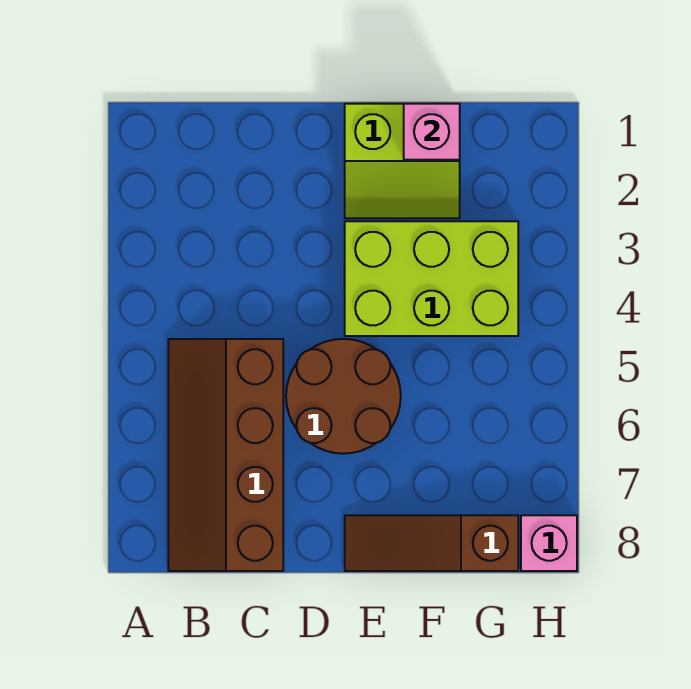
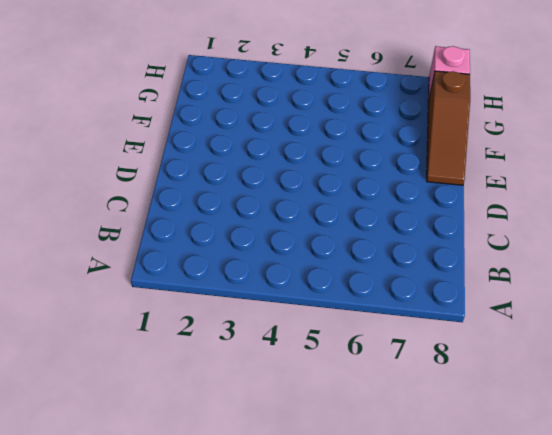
none -> brown slope B5:C8 level 1 top C
none -> brown round brick D5:E6 level 1

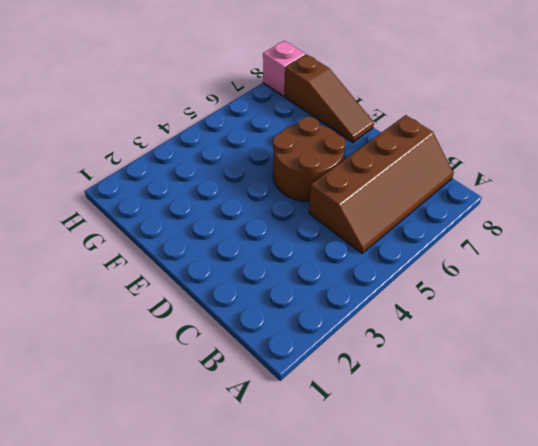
none -> lime slope E1:F2 level 1 top 1
none -> lime brick E3:G4 level 1

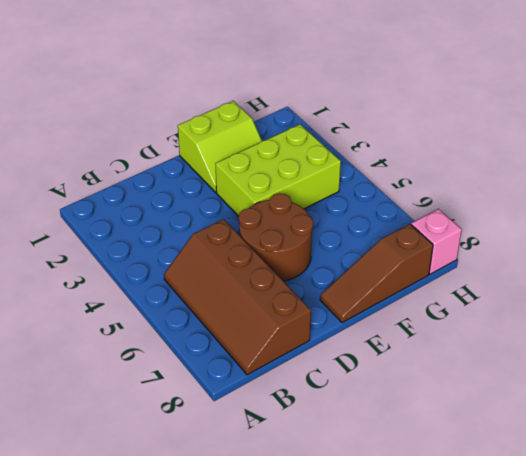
none -> pink brick F1 level 2

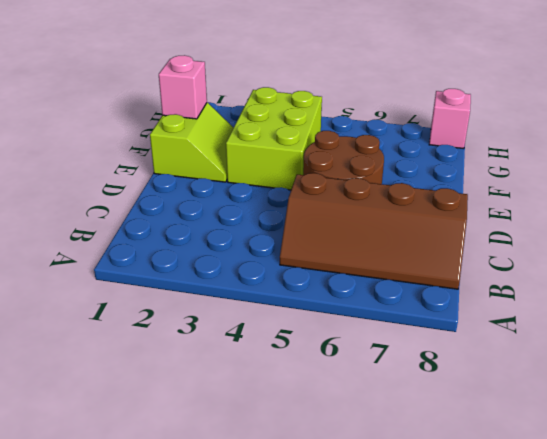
none -> brown slope E8:G8 level 1 top G

